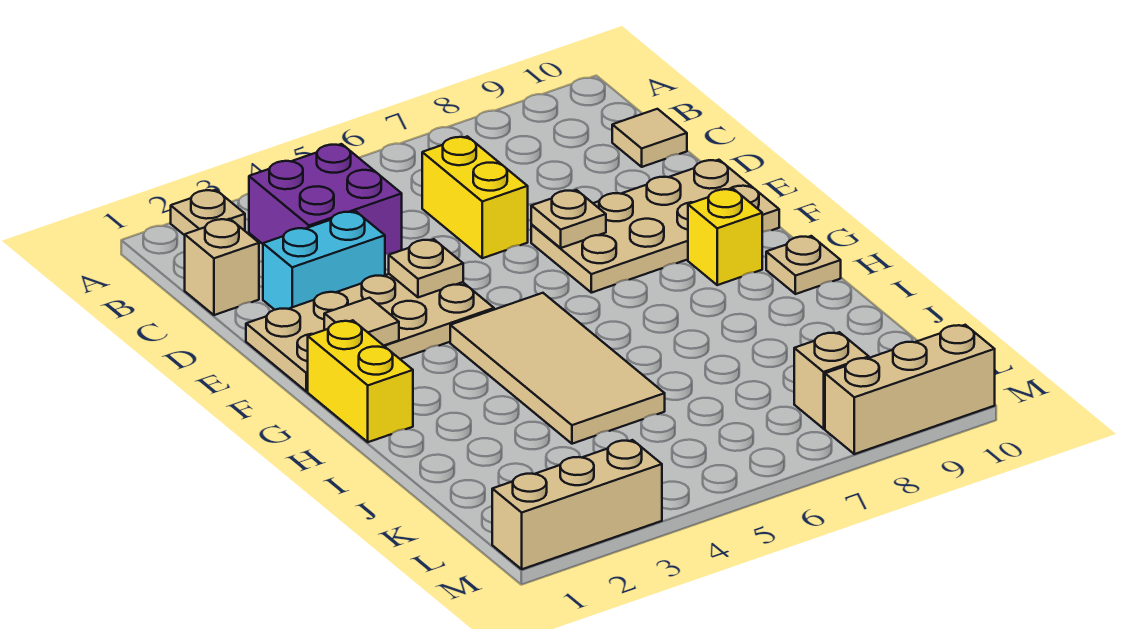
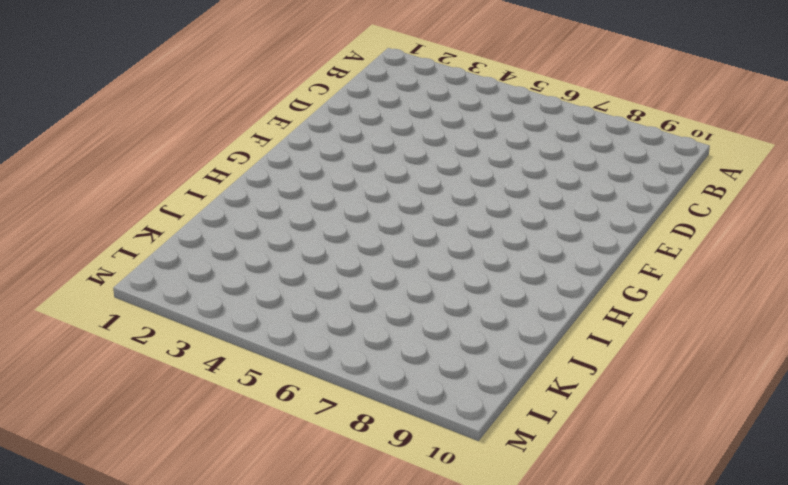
none -> tan plate A2 level 1
none -> purple brick B3:C4 level 1
none -> tan brick C1 level 1

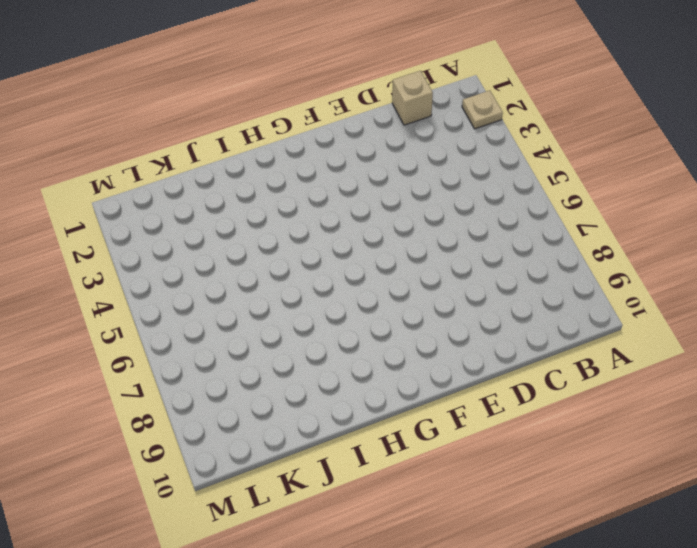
none -> purple brick B3:C4 level 1
none -> yellow brick C6:D6 level 1
none -> tan tile C10 level 1

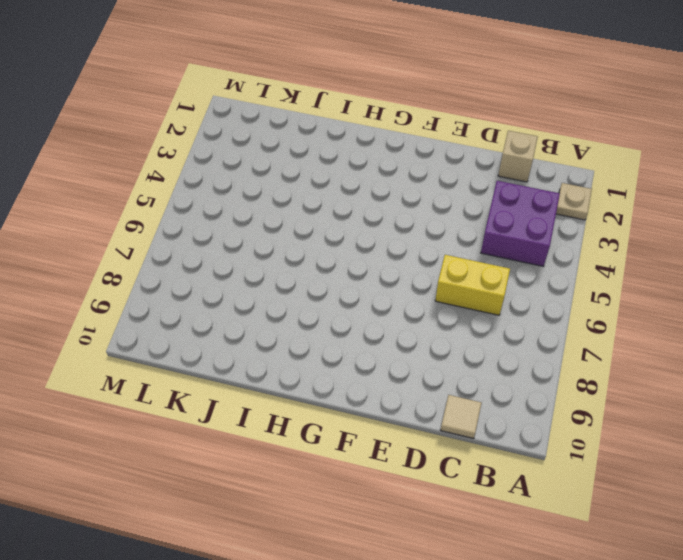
none -> cyan brick D2:D3 level 1
none -> tan plate E1:F4 level 1
none -> tan plate E7:F10 level 1

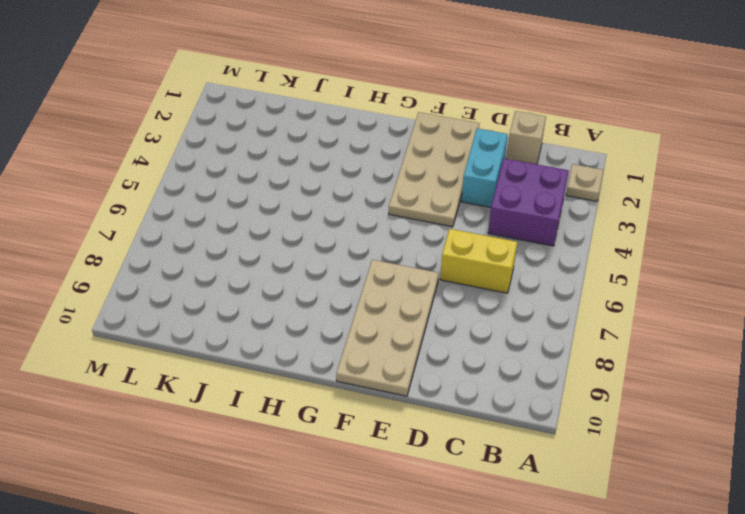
none -> tan tile C10 level 1
none -> yellow brick G1:H1 level 1
none -> tan tile G4:J5 level 1

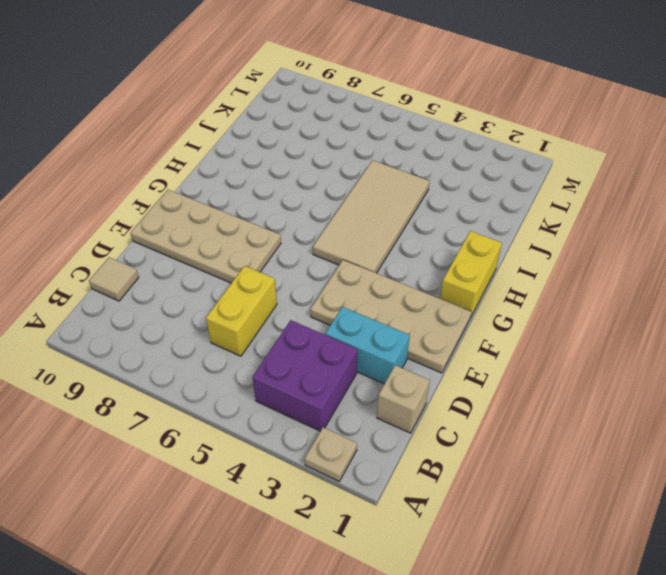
none -> yellow brick G9 level 1
none -> tan plate H10 level 1
none -> tan brick L8 level 1

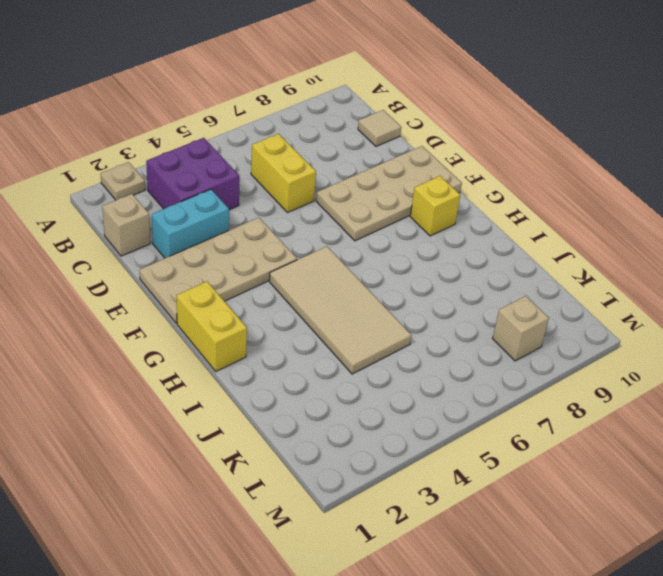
none -> tan plate H10 level 1
none -> tan brick M1:M3 level 1
none -> tan brick M8:M10 level 1

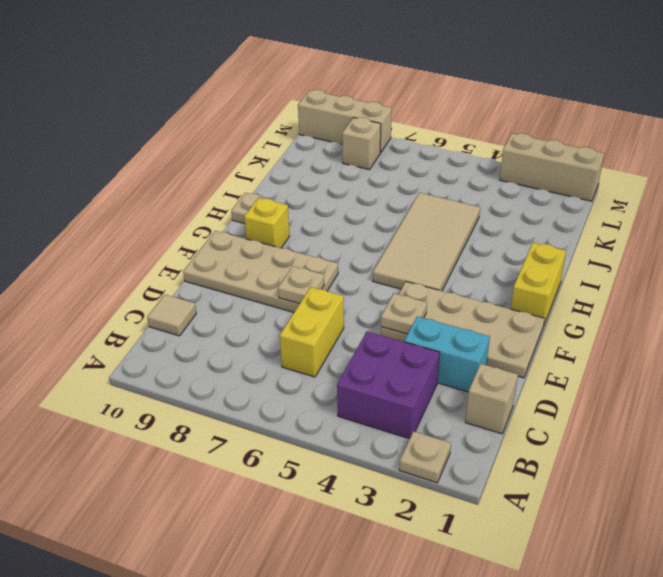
none -> tan tile F2 level 2

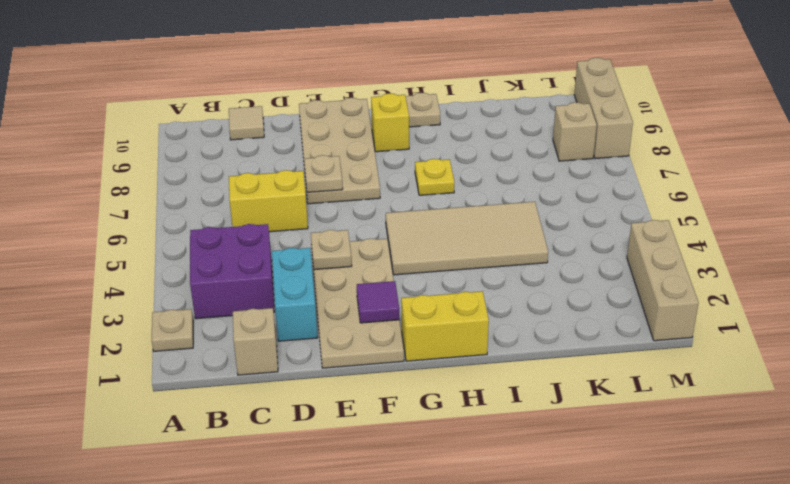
purple tile F2 level 2 -> tan tile F2 level 2
yellow plate H7 level 1 -> none

